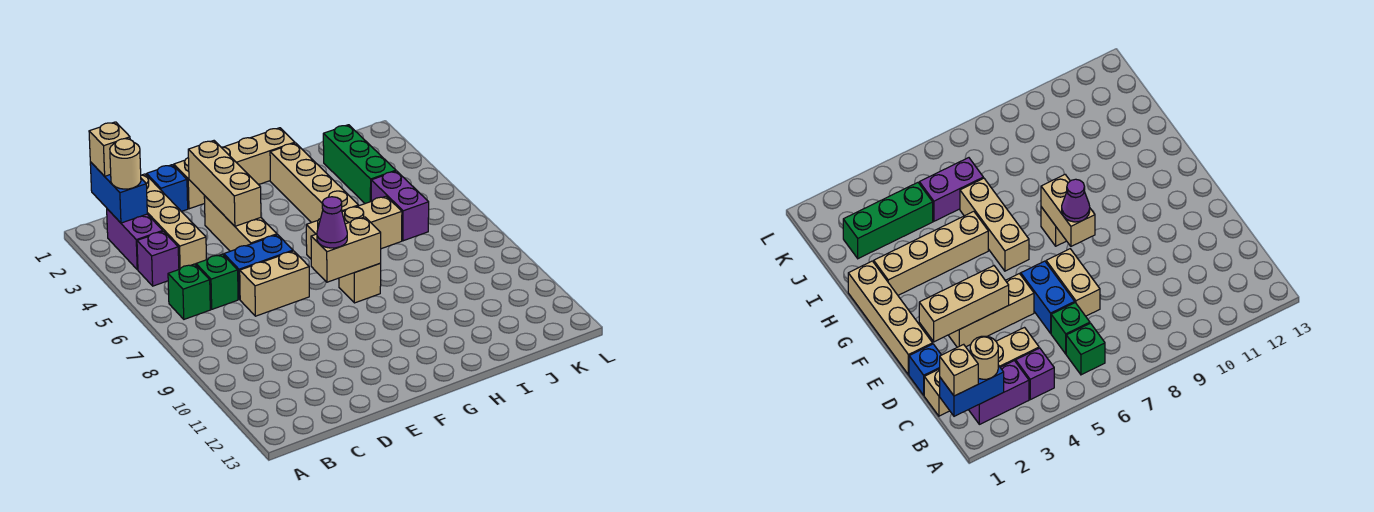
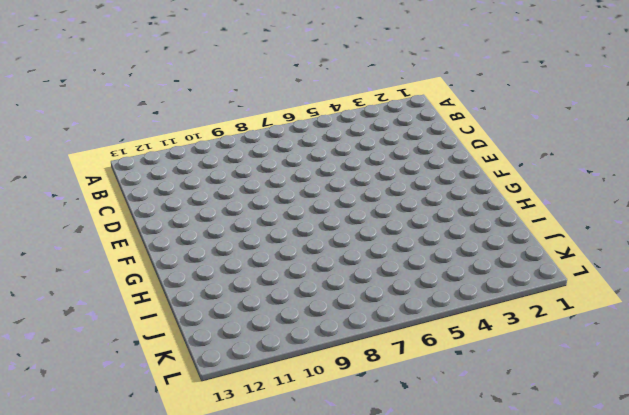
none -> purple brick B2:B3 level 1
none -> purple brick B4 level 1
none -> green brick B6 level 1

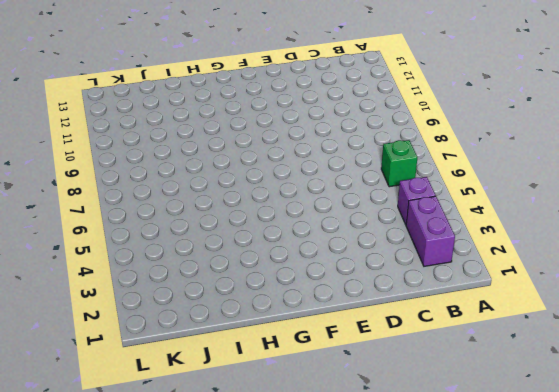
none -> tan brick C1:C4 level 1
none -> green brick C6 level 1
none -> blue brick D1 level 1

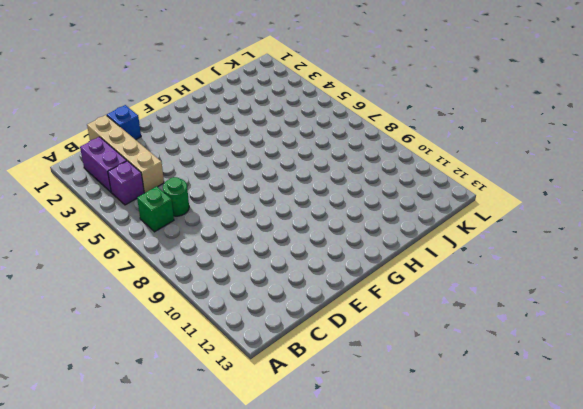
green round brick C6 level 1 -> green brick C6 level 1
none -> blue brick D6:E6 level 1
none -> tan brick D7:E7 level 1
none -> tan brick E1:H1 level 1

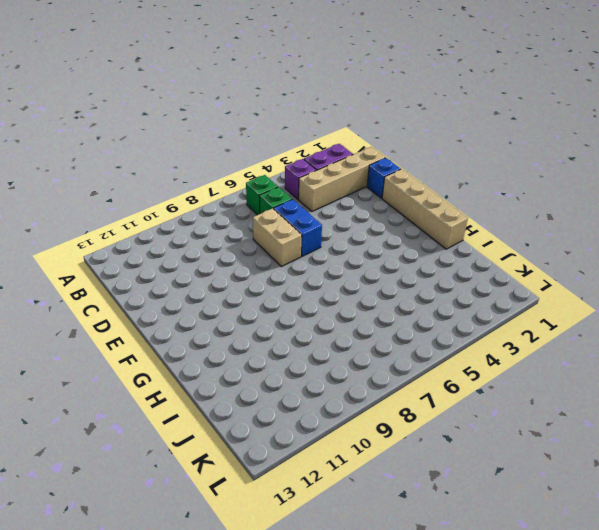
none -> tan brick E3:E5 level 1
none -> tan brick G6:I6 level 1
none -> tan brick G8 level 1

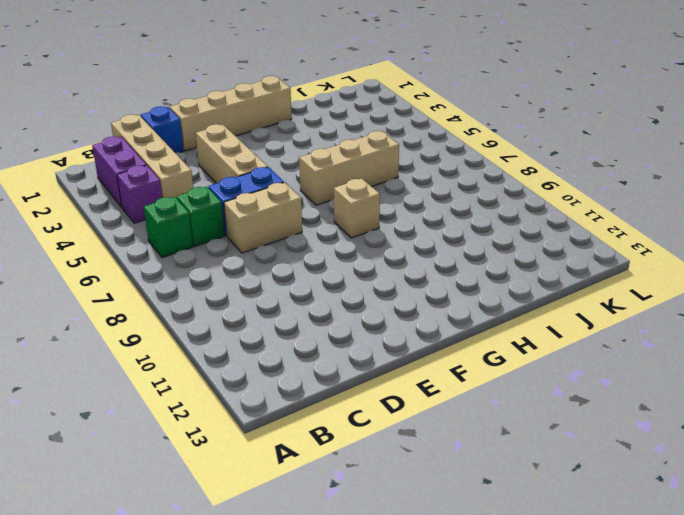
none -> tan brick H2:H5 level 1
none -> green brick J2:J4 level 1
none -> purple brick J5:J6 level 1

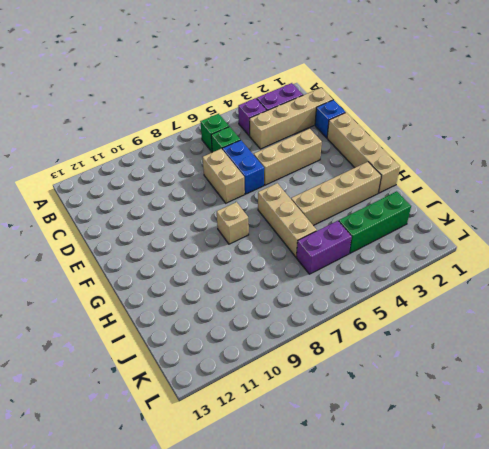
none -> blue brick B1:B2 level 2
none -> tan brick E2:E4 level 2
none -> tan brick F8:G8 level 2

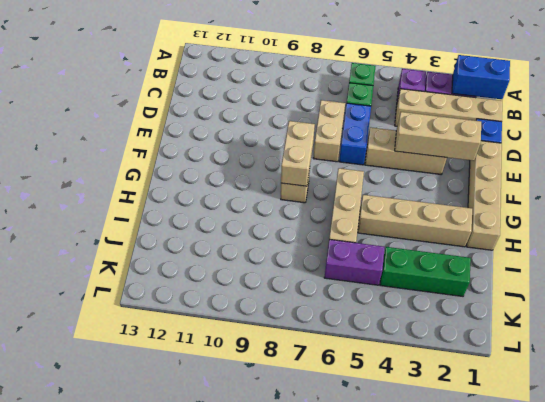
none -> tan brick B1 level 3
none -> tan round brick B2 level 3
none -> purple cone F8 level 3

